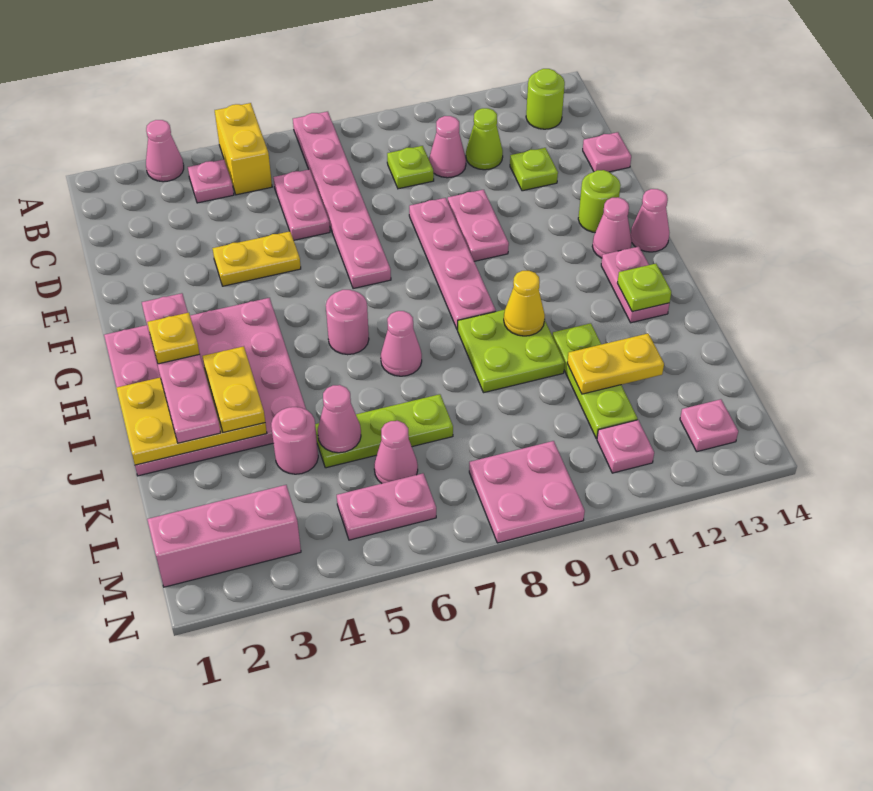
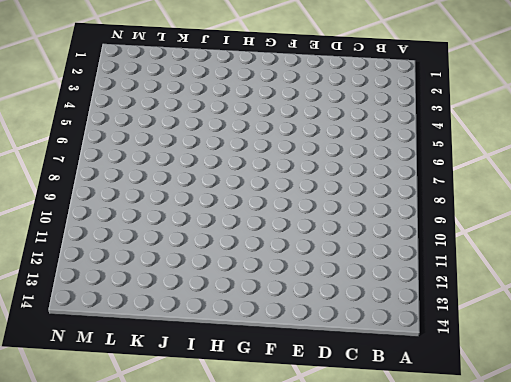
none -> pink cone A3 level 1
none -> yellow brick A5:B5 level 1
none -> pink plate A7:F7 level 1
none -> pink plate B4 level 1

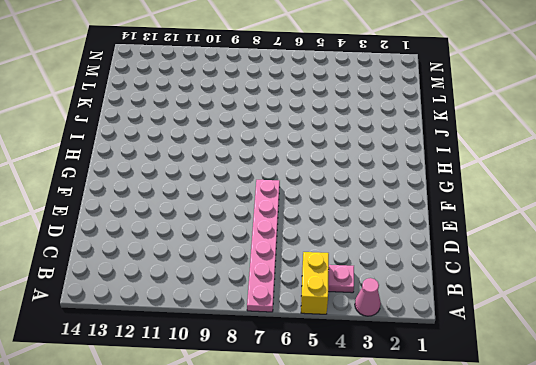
none -> lime round brick B13 level 1
none -> pink plate C6:D6 level 1
none -> lime plate C9 level 1
none -> pink cone C10 level 1

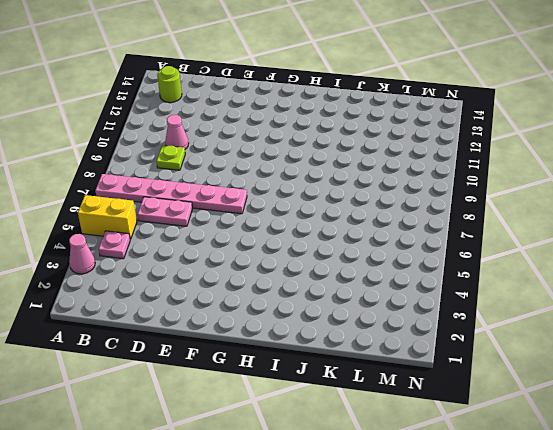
none -> lime cone C11 level 1
none -> lime plate D12 level 1
none -> pink plate D14 level 1
none -> yellow plate E4:E5 level 1

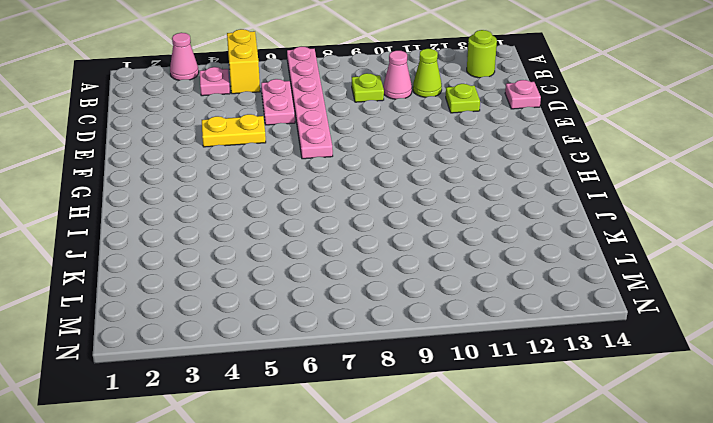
none -> pink plate E9:H9 level 1
none -> pink plate E10:F10 level 1
none -> lime round brick F13 level 1
none -> pink plate G1:J4 level 1

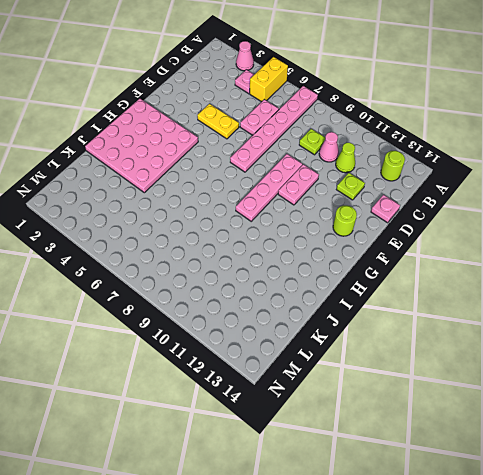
none -> pink cone G13 level 1
none -> pink cone G14 level 1
none -> pink round brick H6 level 1
none -> pink plate H13:I13 level 1

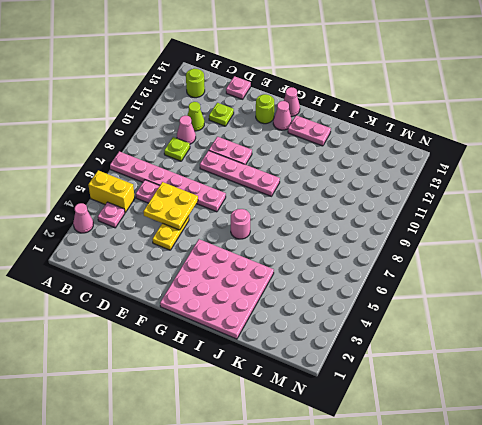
yellow plate D5:E6 level 2 -> none
none -> pink cone I7 level 1
none -> lime plate I9:J10 level 1
none -> lime plate J11:L11 level 1
none -> pink round brick K4 level 1

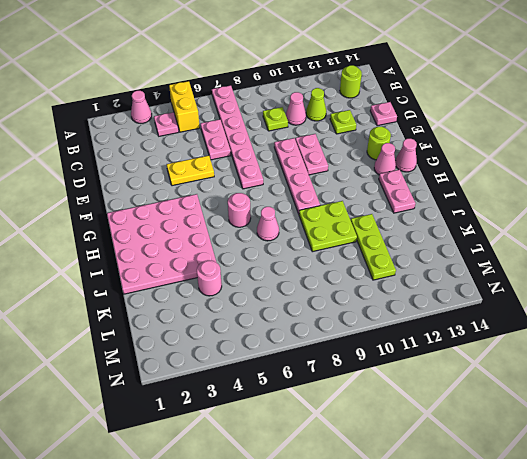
none -> lime plate K5:K7 level 1
none -> pink cone L6 level 1
none -> pink brick M1:M3 level 1
none -> pink plate M5:M6 level 1

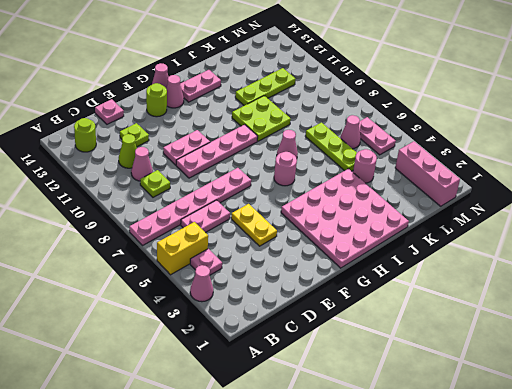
none -> pink plate M8:N9 level 1
none -> pink plate M11 level 1
none -> pink plate M13 level 1
none -> yellow plate I1:J3 level 2

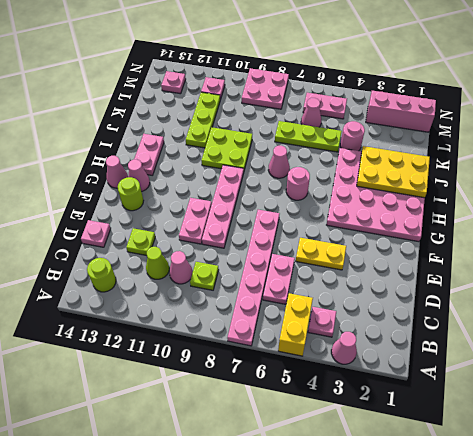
none -> yellow cone I10 level 2
none -> lime plate I13 level 2
none -> pink cone K5 level 2
none -> yellow plate K11:K12 level 2

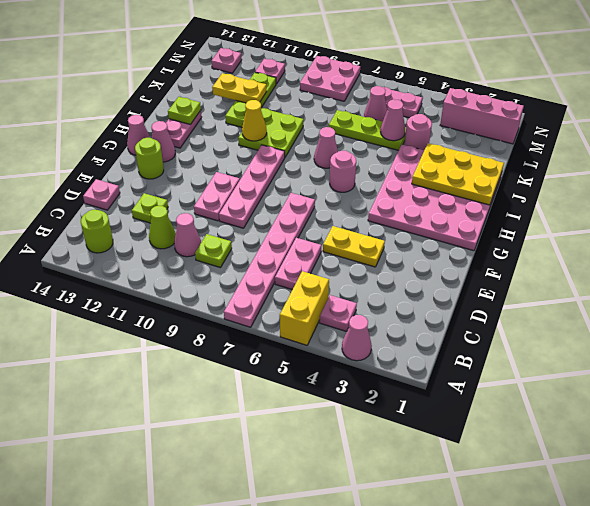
none -> pink plate G2:J2 level 3
none -> yellow plate I3:J3 level 3
none -> yellow plate H2 level 4

